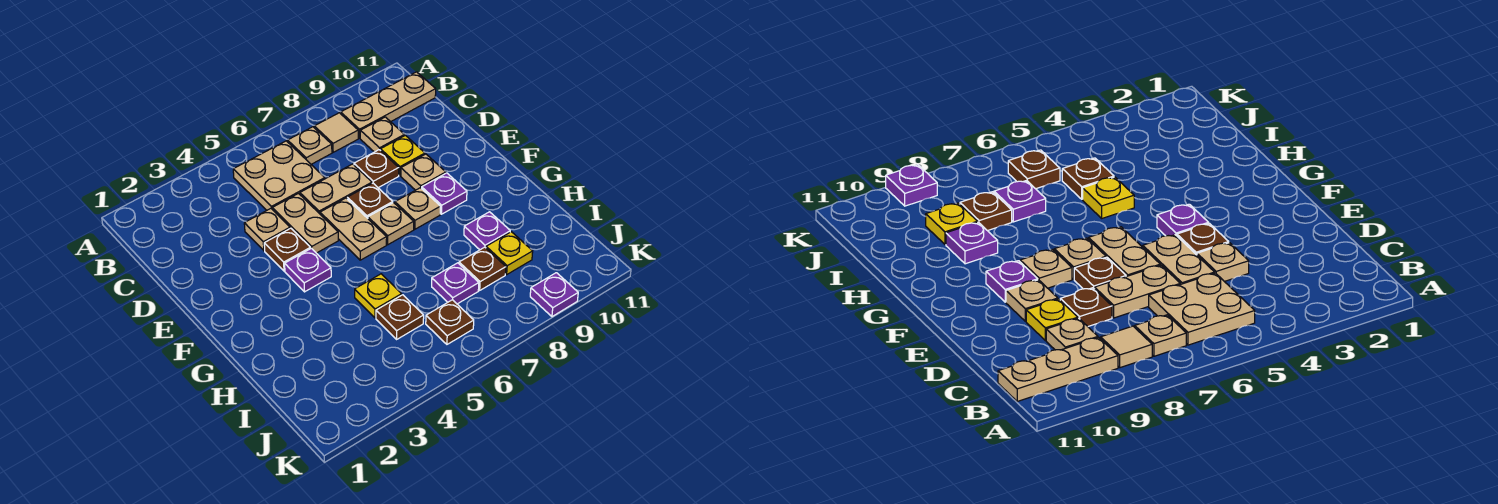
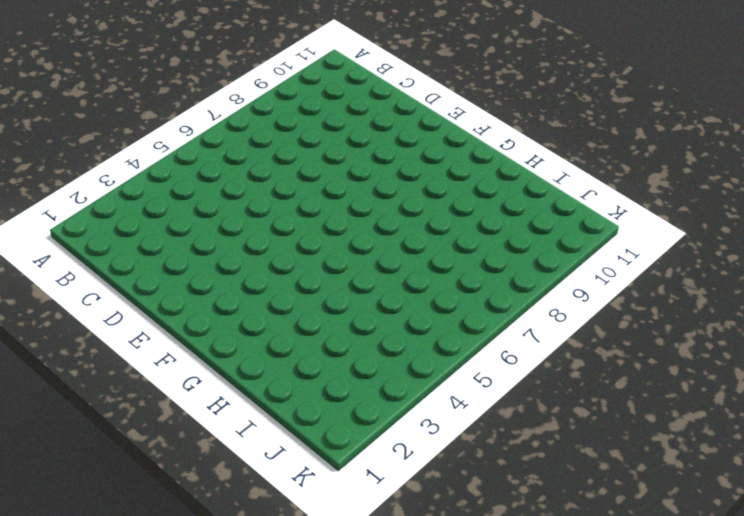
none -> tan plate B5:C6 level 1
none -> tan plate B7 level 1
none -> tan tile B8 level 1

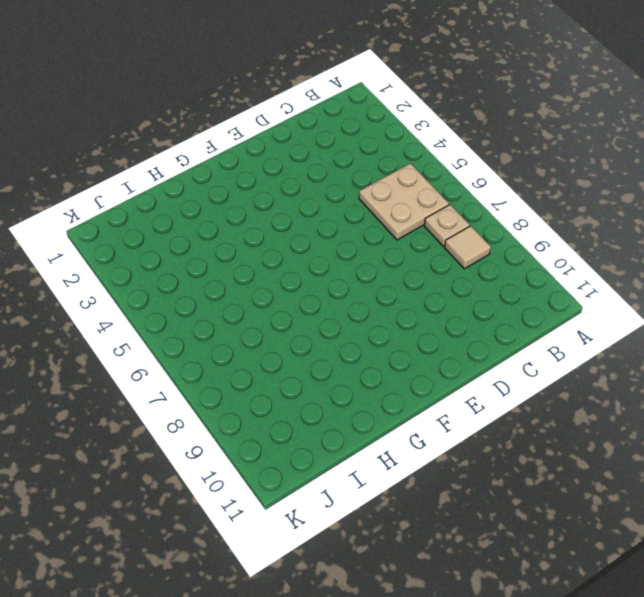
none -> tan plate B9:B11 level 1
none -> tan plate C9 level 1
none -> tan plate D4 level 1

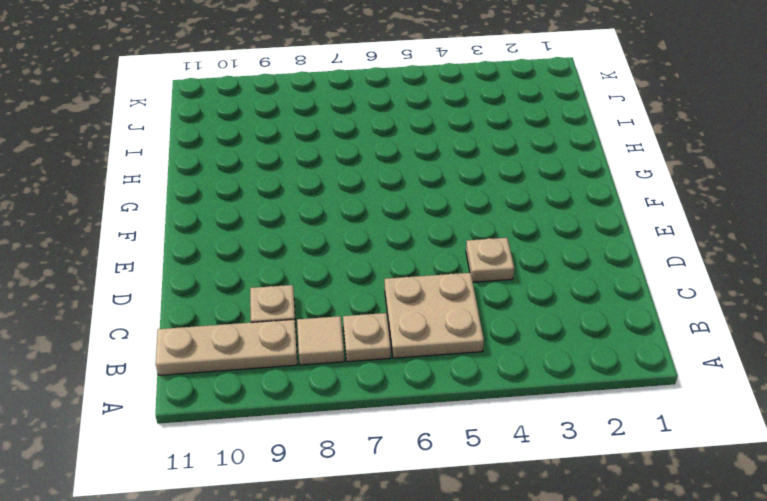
none -> tan plate D5:E5 level 1
none -> tan plate D6:D7 level 1
none -> brown plate D8 level 1

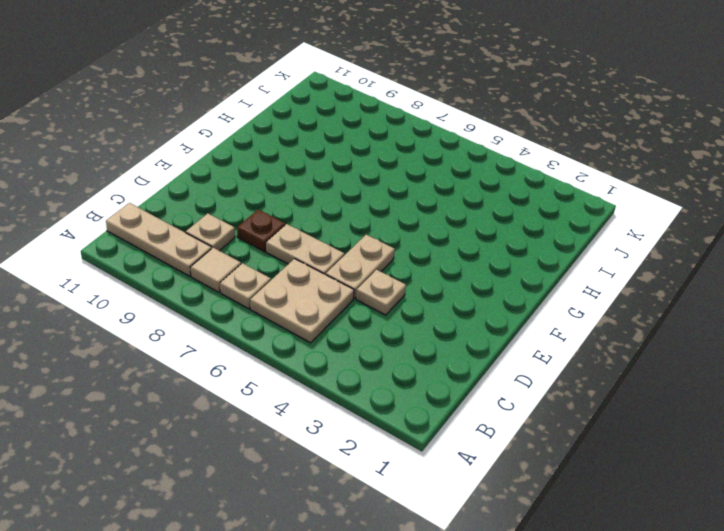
none -> yellow plate D9 level 1
none -> brown plate E4 level 1
none -> tan plate E6:F6 level 1

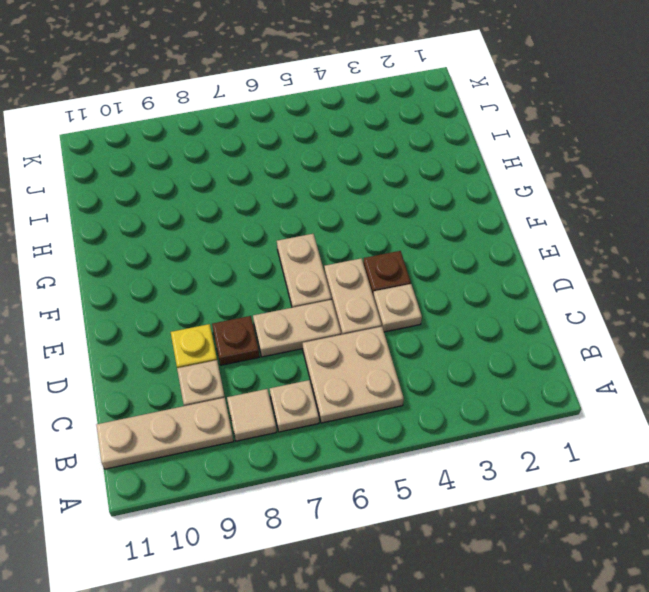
none -> brown plate E7 level 1
none -> tan plate E9 level 1
none -> purple plate F4 level 1

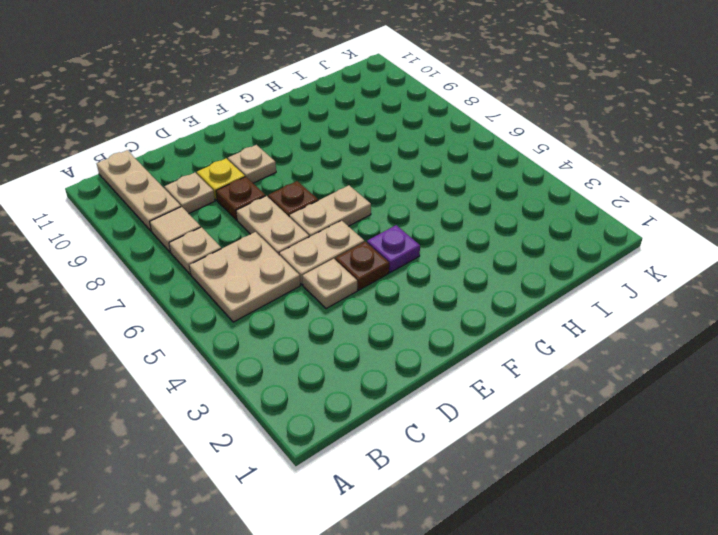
none -> tan plate F7 level 1
none -> tan plate F8 level 1
none -> purple plate F9 level 1

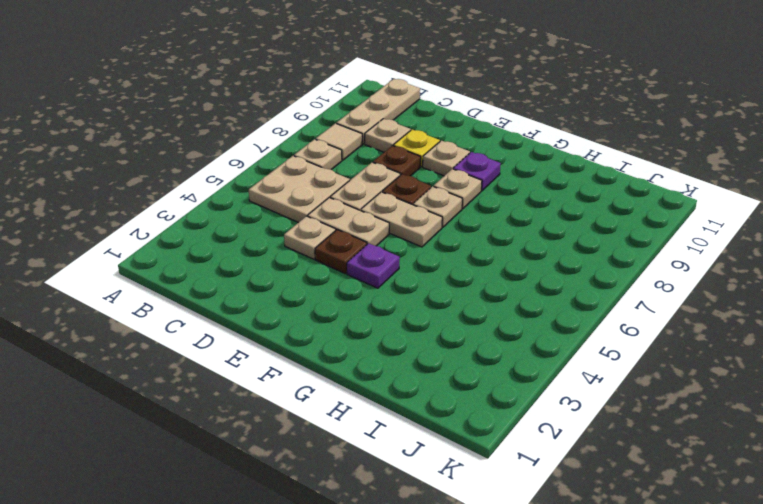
none -> yellow plate H5 level 1
none -> purple plate H9 level 1
none -> brown plate I5 level 1

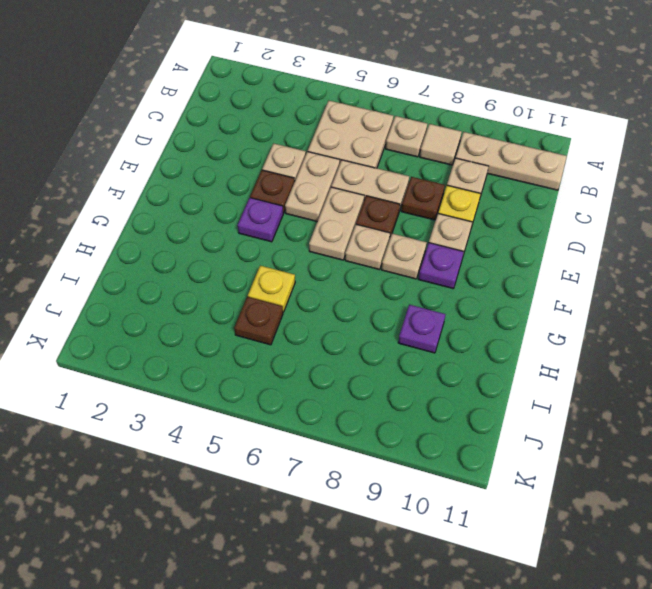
none -> purple plate I7 level 1
none -> brown plate I8 level 1
none -> yellow plate I9 level 1

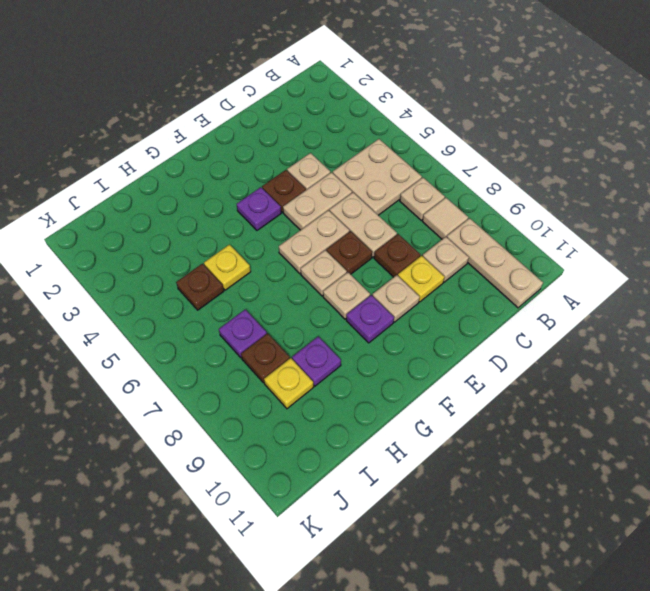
none -> brown plate J6 level 1
none -> purple plate K9 level 1

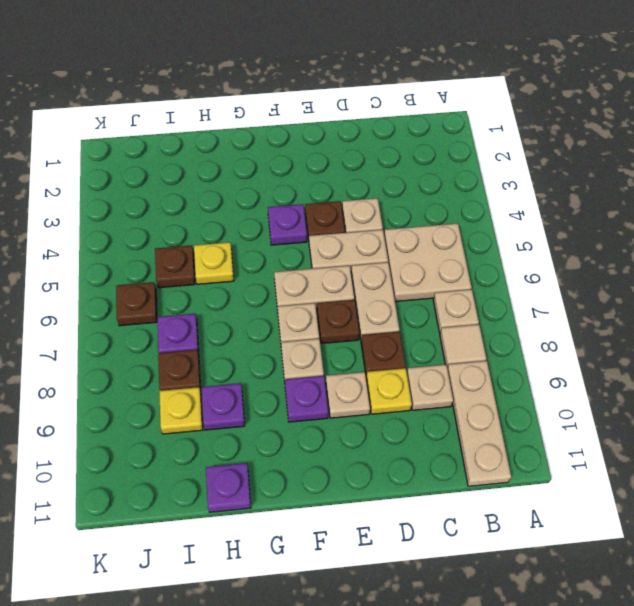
purple plate H11 level 1 -> purple plate K9 level 1

